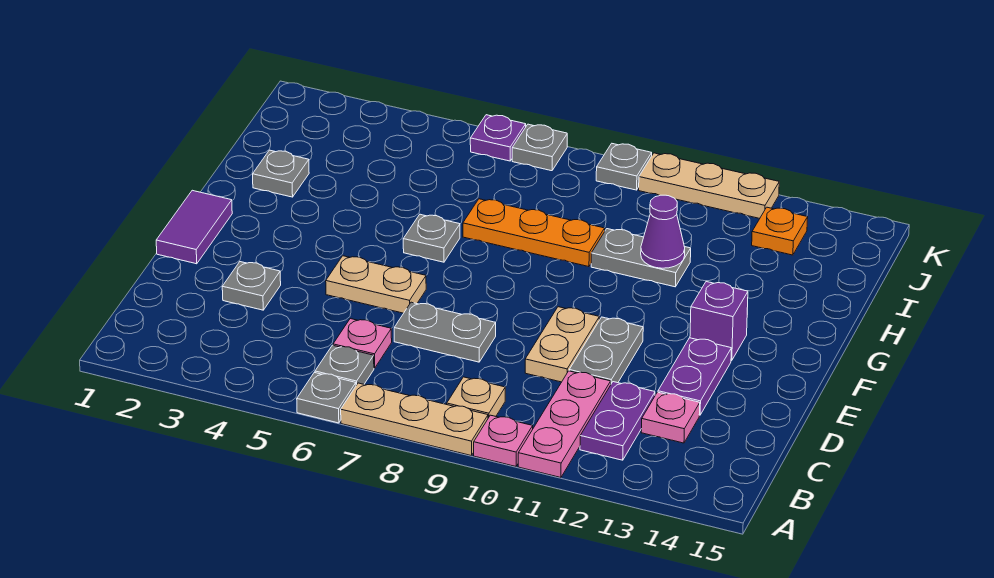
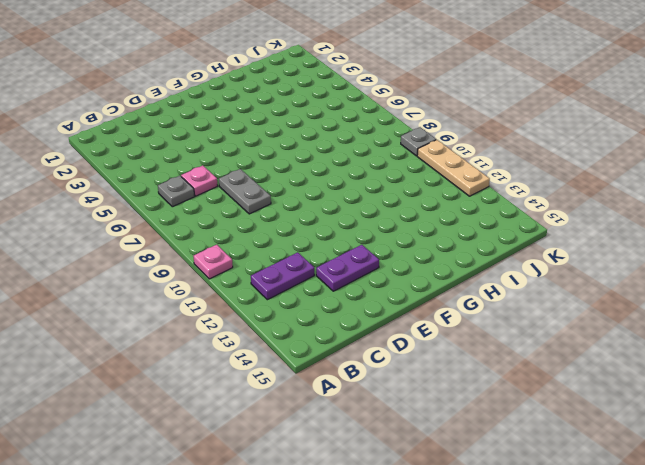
none -> grey plate A6 level 1
none -> tan plate A7:A9 level 1
none -> pink plate A11:C11 level 1

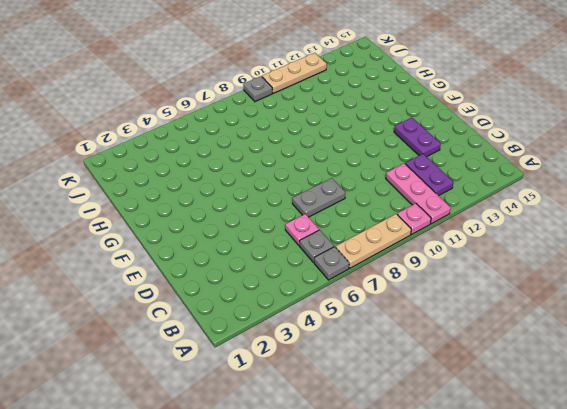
none -> tan plate B9 level 1
none -> pink plate C13 level 1
none -> grey plate D3 level 1

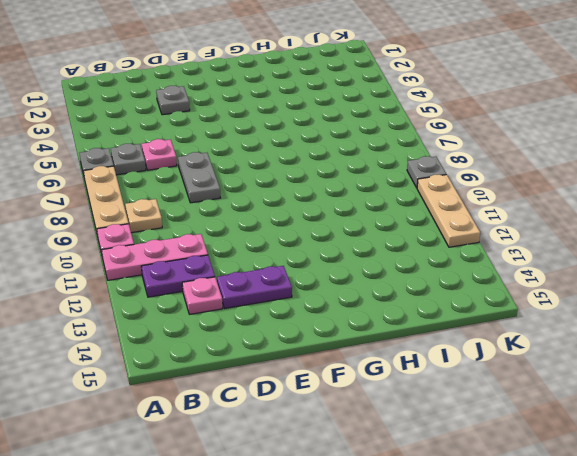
none -> tan plate D10:E10 level 1
none -> grey plate D11:E11 level 1
none -> purple tile E1:F1 level 1

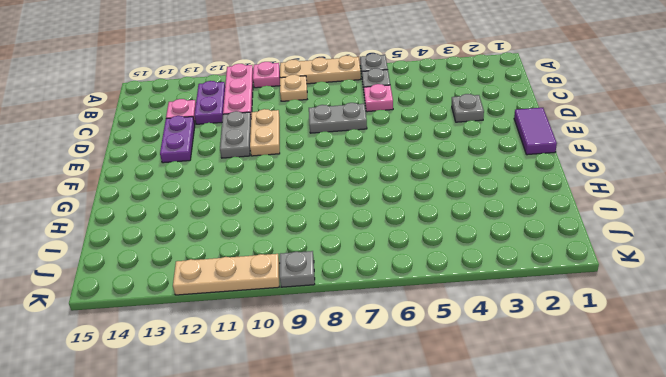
none -> tan plate E5:E6 level 1
none -> purple brick F13 level 1
none -> grey plate G6 level 1

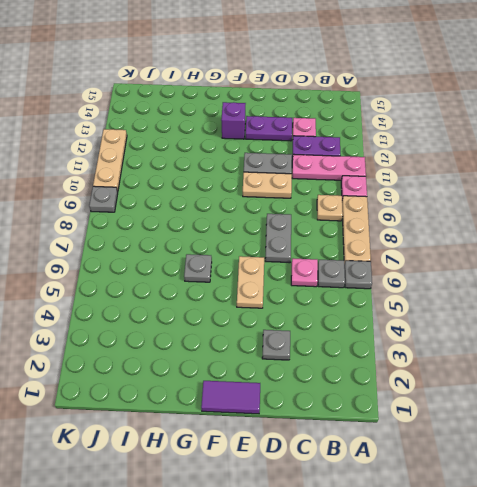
none -> grey plate H2 level 1
none -> orange plate H7:H9 level 1
none -> grey plate H10:H11 level 1

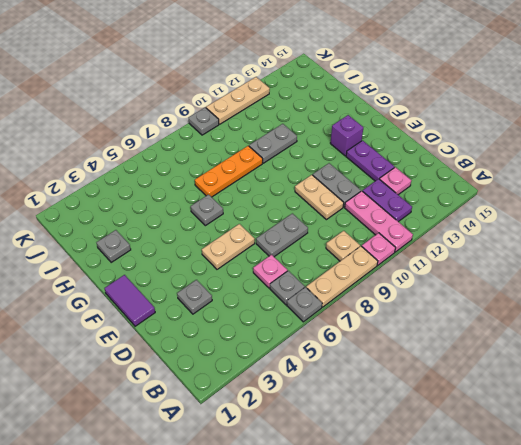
none -> orange plate J13 level 1
none -> purple plate K6 level 1
none -> grey plate K7 level 1

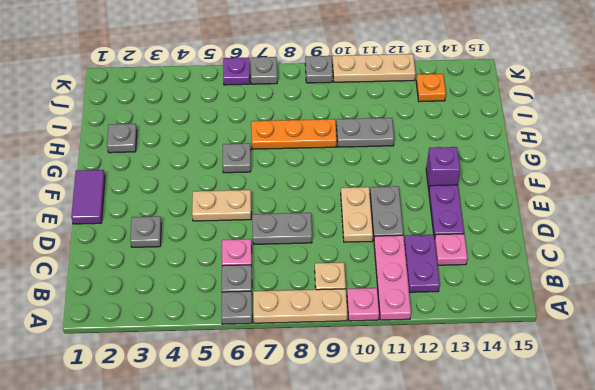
none -> purple cone H11 level 2

